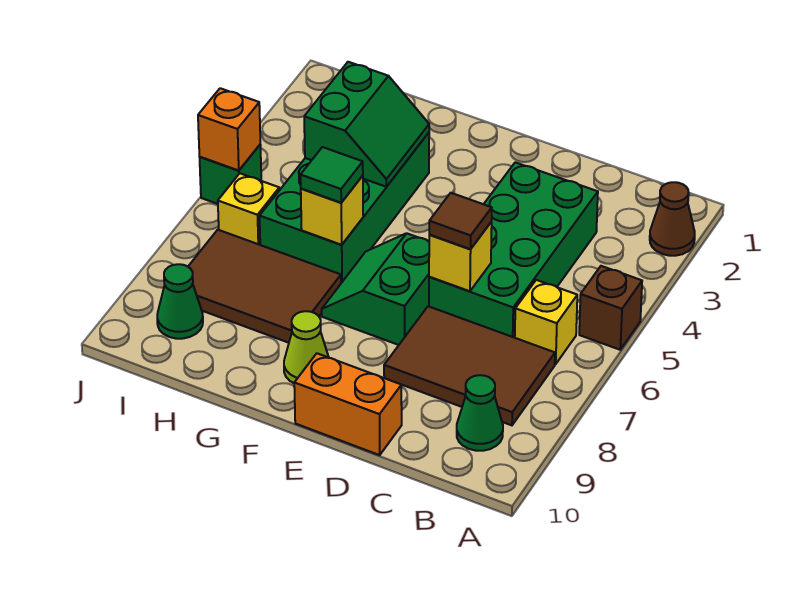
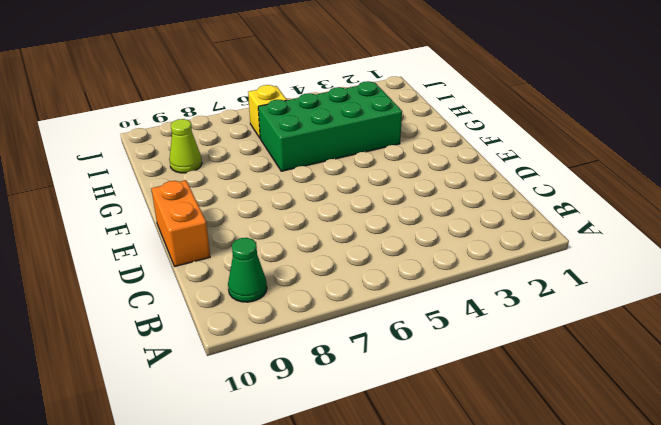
lime cone H9 level 1 -> lime cone F9 level 1
none -> brown cone A2 level 1
none -> brown brick A5 level 1
none -> yellow brick B6 level 1

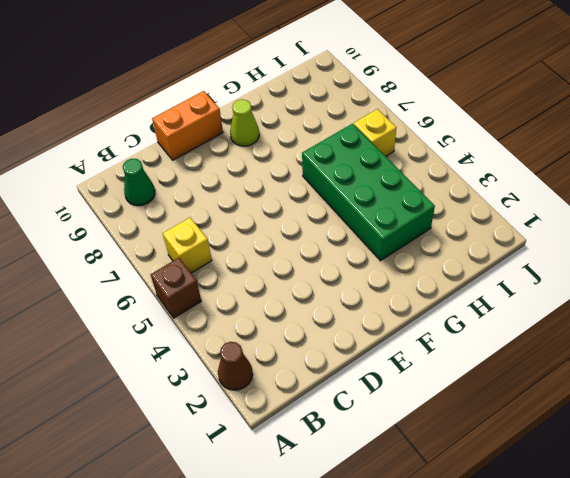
none -> brown tile B7:D8 level 1
none -> green brick C3:D6 level 1
none -> green slope E6:F7 level 1 top E

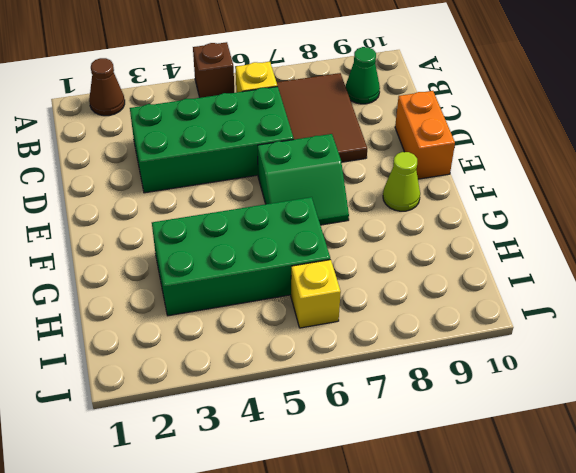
none -> brown tile G7:I8 level 1
none -> green cone I9 level 1
none -> green brick J5 level 1

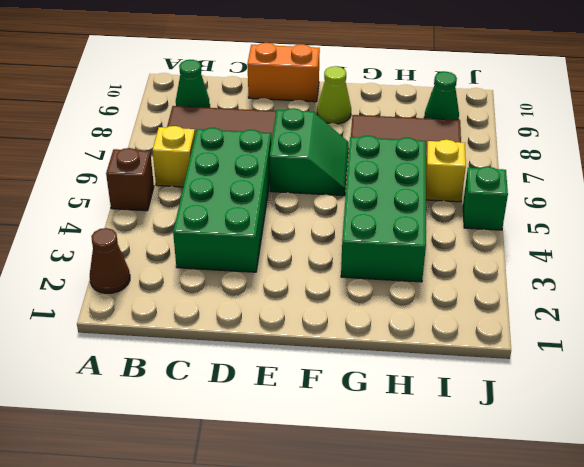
none -> yellow brick D6 level 2
none -> green slope G3:H4 level 2 top H
none -> yellow brick G6 level 2

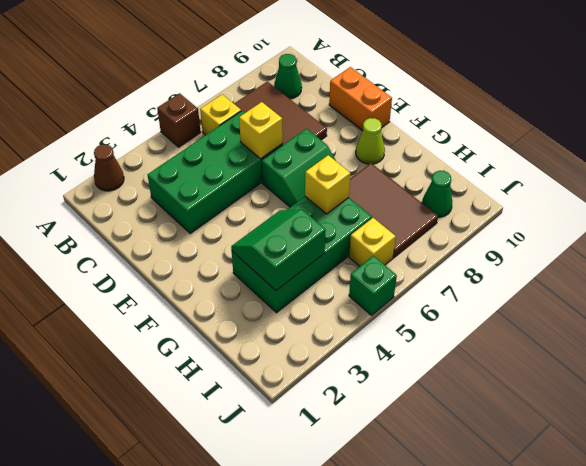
none -> orange brick J5 level 2
none -> brown tile D6 level 3
none -> green tile G6 level 3

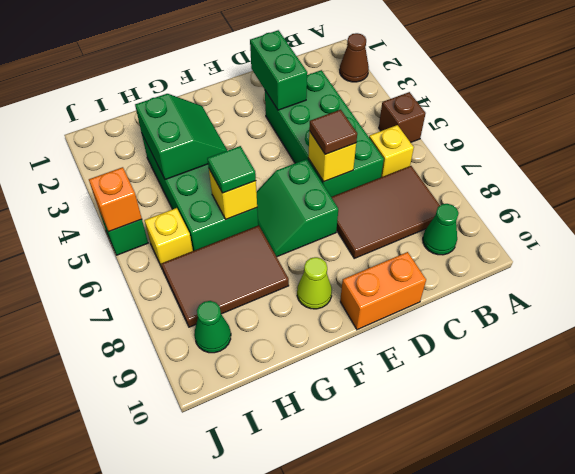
green brick D2:D3 level 2 -> none

